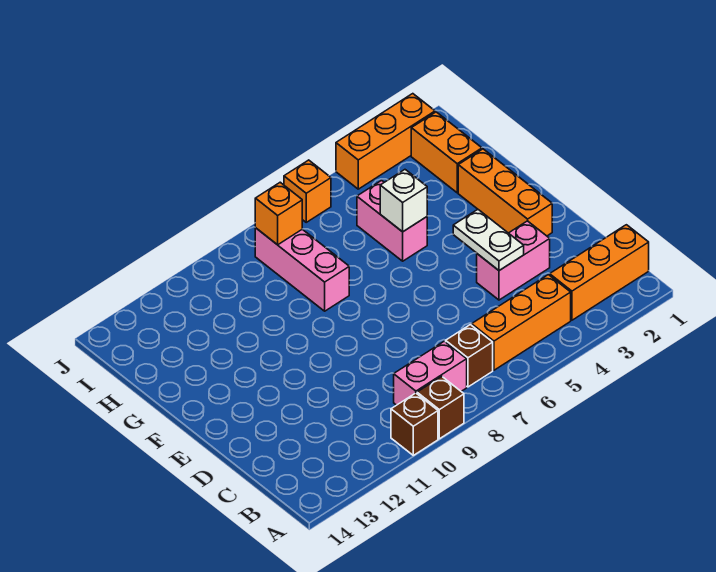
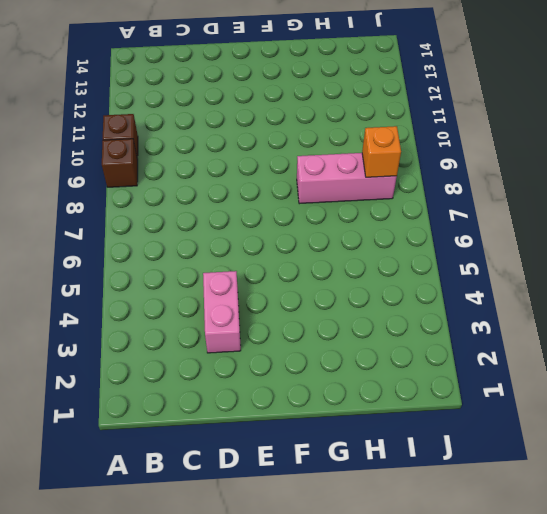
none -> orange brick B1:B3 level 1
none -> orange brick B4:B6 level 1
none -> brown brick B7 level 1

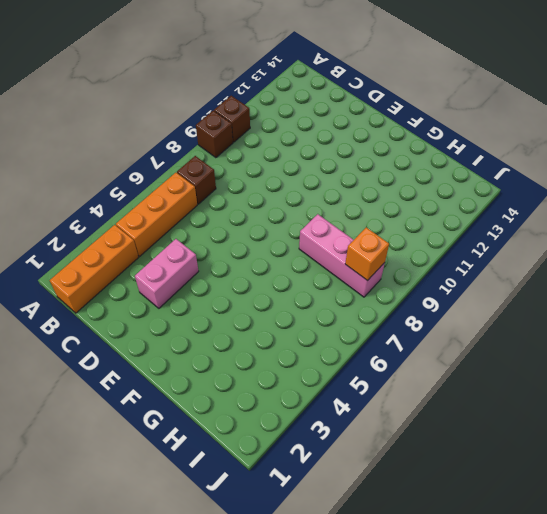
none -> pink brick B8:B9 level 1
none -> orange brick E2:G2 level 1
none -> pink brick G5:H5 level 1

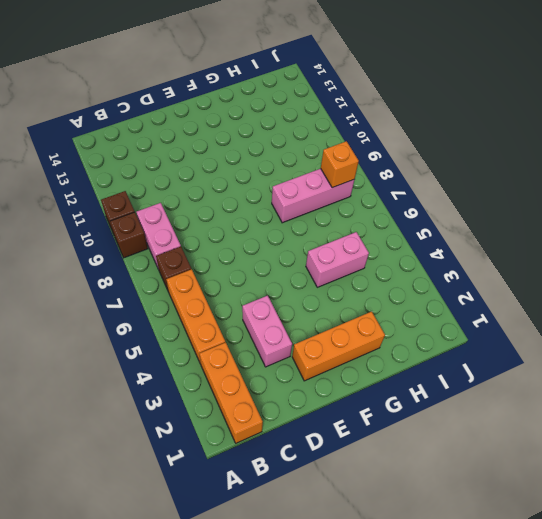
none -> orange brick H2:I2 level 1
none -> orange brick J2:J4 level 1
none -> orange brick J6 level 1

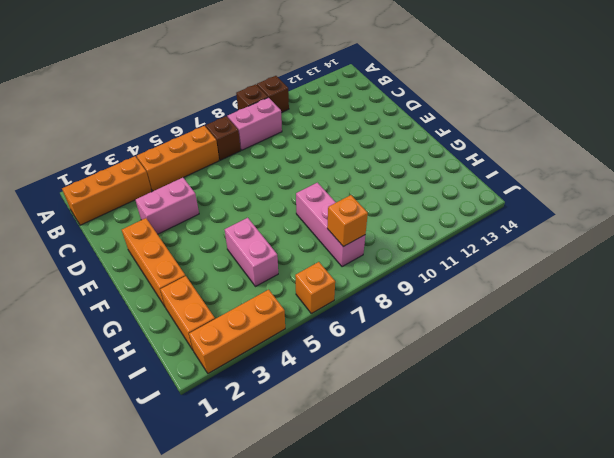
none -> white plate D4:E4 level 2
none -> white brick G5 level 2

